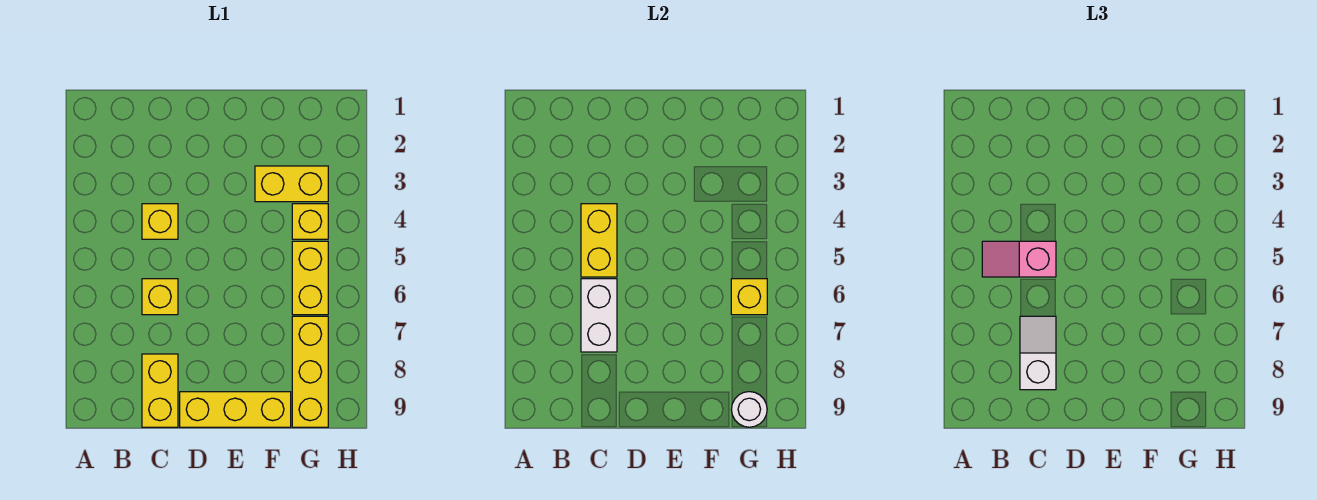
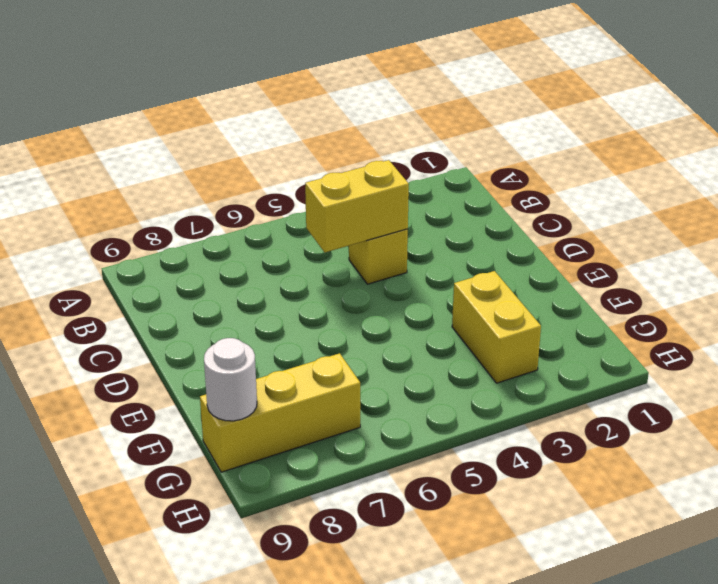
none -> yellow brick C6 level 1
none -> yellow brick C8:C9 level 1
none -> yellow brick D9:F9 level 1

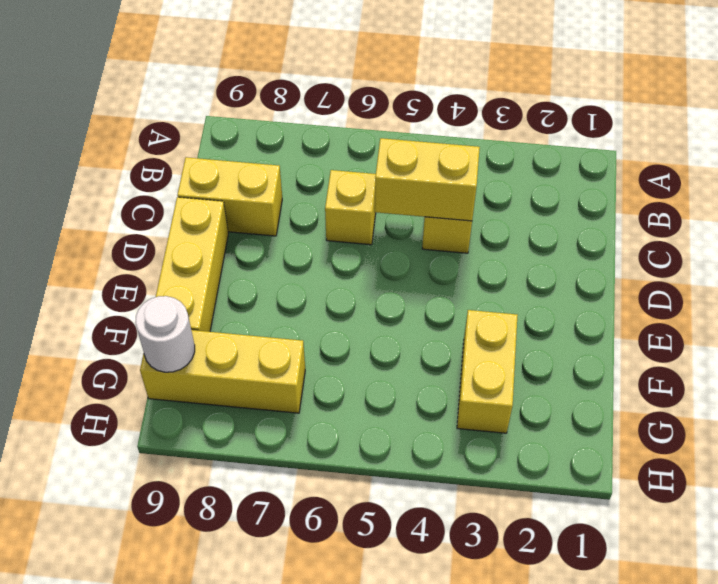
none -> yellow brick G4 level 1
none -> yellow brick G5:G6 level 1
none -> white brick C6:C7 level 2

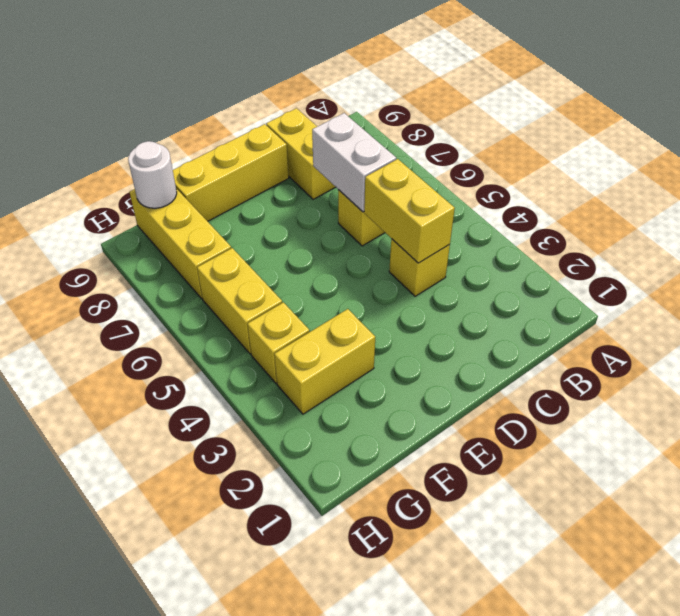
none -> yellow brick G6 level 2
none -> pink slope B5:C5 level 3 top C
none -> white slope C7:C8 level 3 top 8

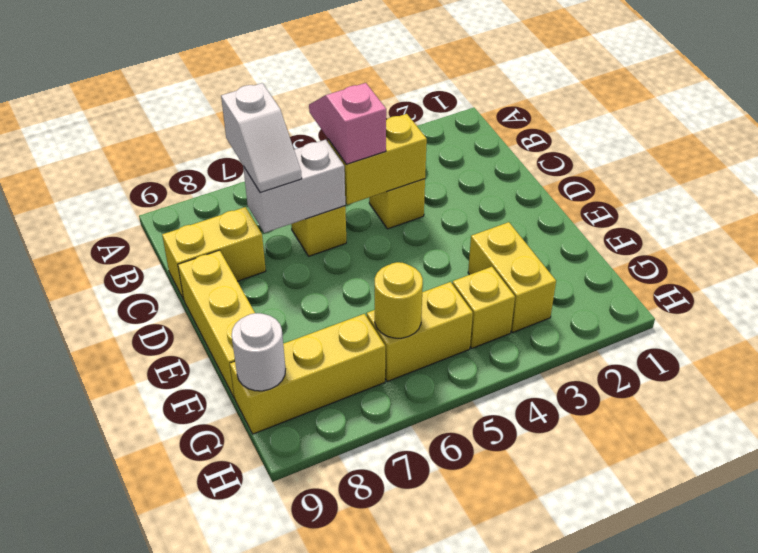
white slope B7:C7 level 3 top B -> white slope C7:C8 level 3 top 8
yellow round brick G6 level 2 -> yellow brick G6 level 2

